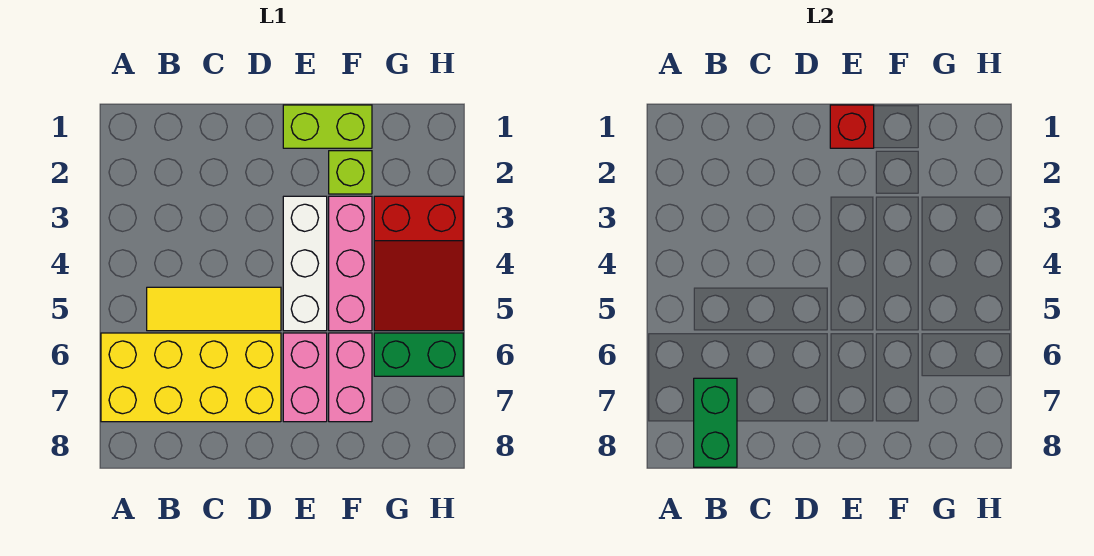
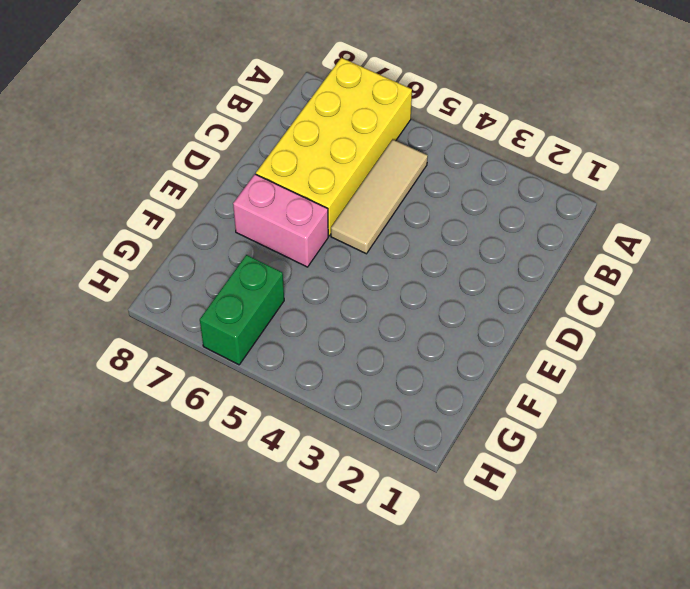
tan tile B5:D5 level 1 -> yellow tile B5:D5 level 1
none -> lime brick E1:F1 level 1
none -> white brick E3:E5 level 1
none -> lime brick F2 level 1

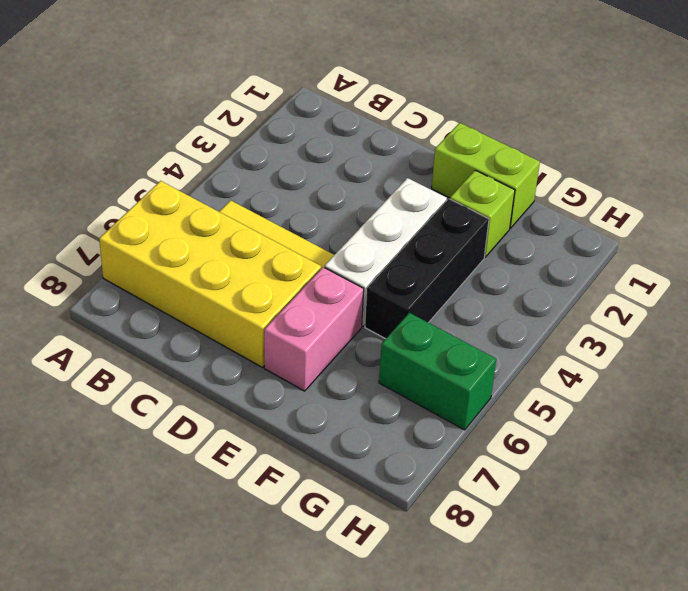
black brick F3:F5 level 1 -> pink brick F3:F5 level 1
none -> pink brick F6:F7 level 1
none -> red slope G3:H5 level 1 top 3
none -> green brick B7:B8 level 2

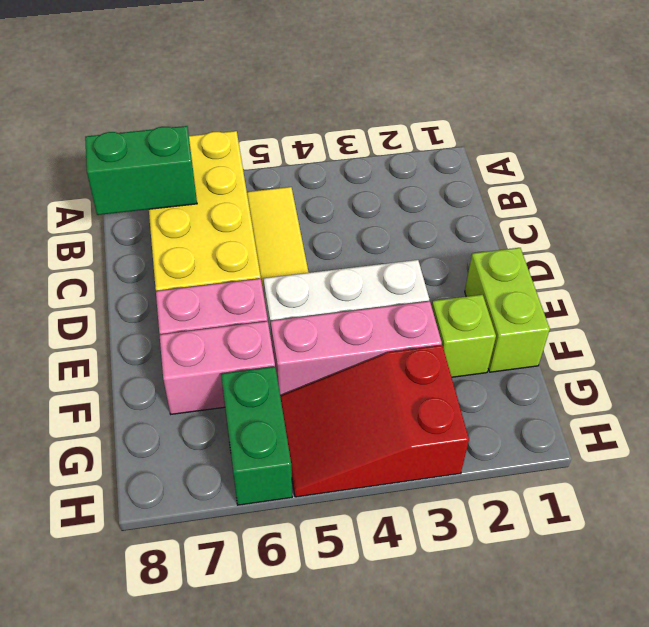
none -> red brick E1 level 2

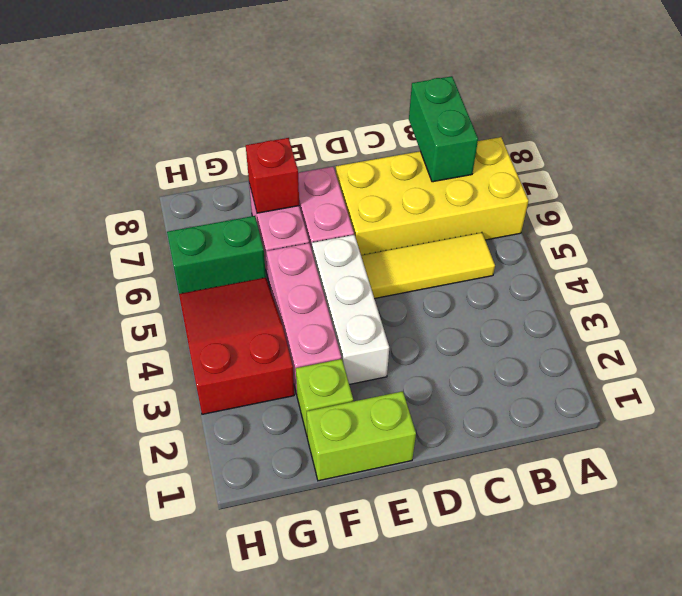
red brick F7 level 2 -> red brick E1 level 2

